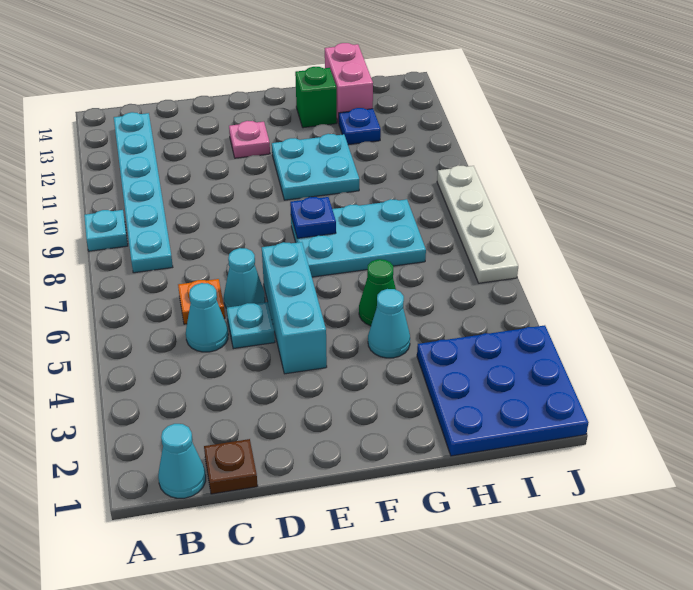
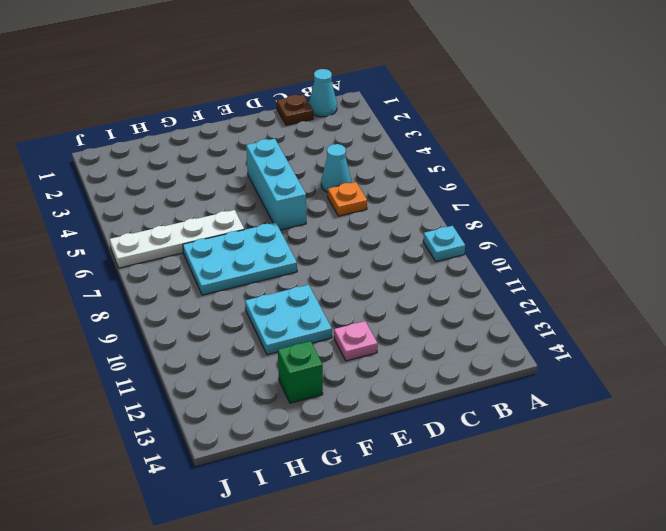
white plate G6:J6 level 1 -> white plate J6:J9 level 1
none -> cyan plate B8:B13 level 1
none -> cyan plate D5 level 1
none -> cyan cone D6 level 1

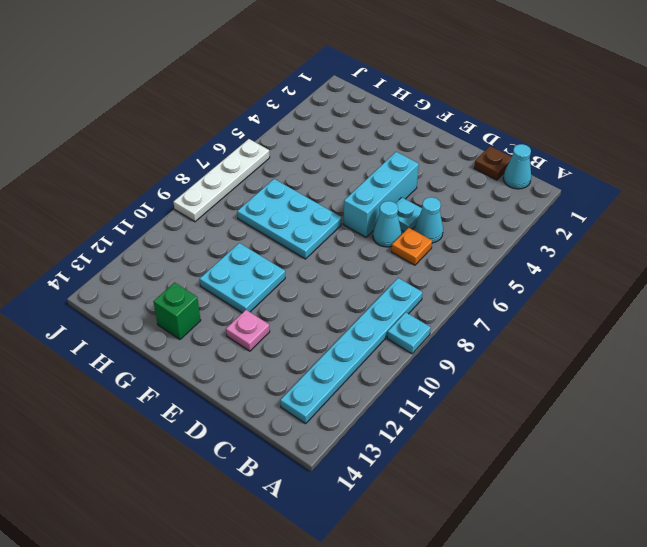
none -> cyan cone G4 level 1
none -> green cone G5 level 1
none -> blue plate H1:J3 level 1

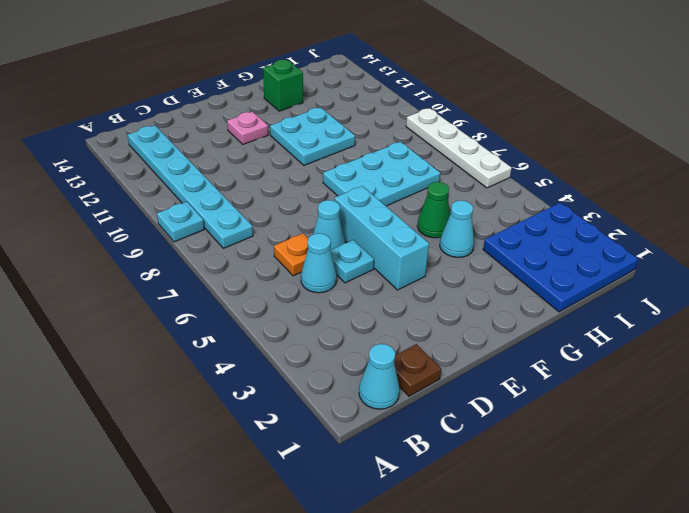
none -> blue plate H12 level 1
none -> pink brick H13:H14 level 1
none -> blue plate F8 level 2

